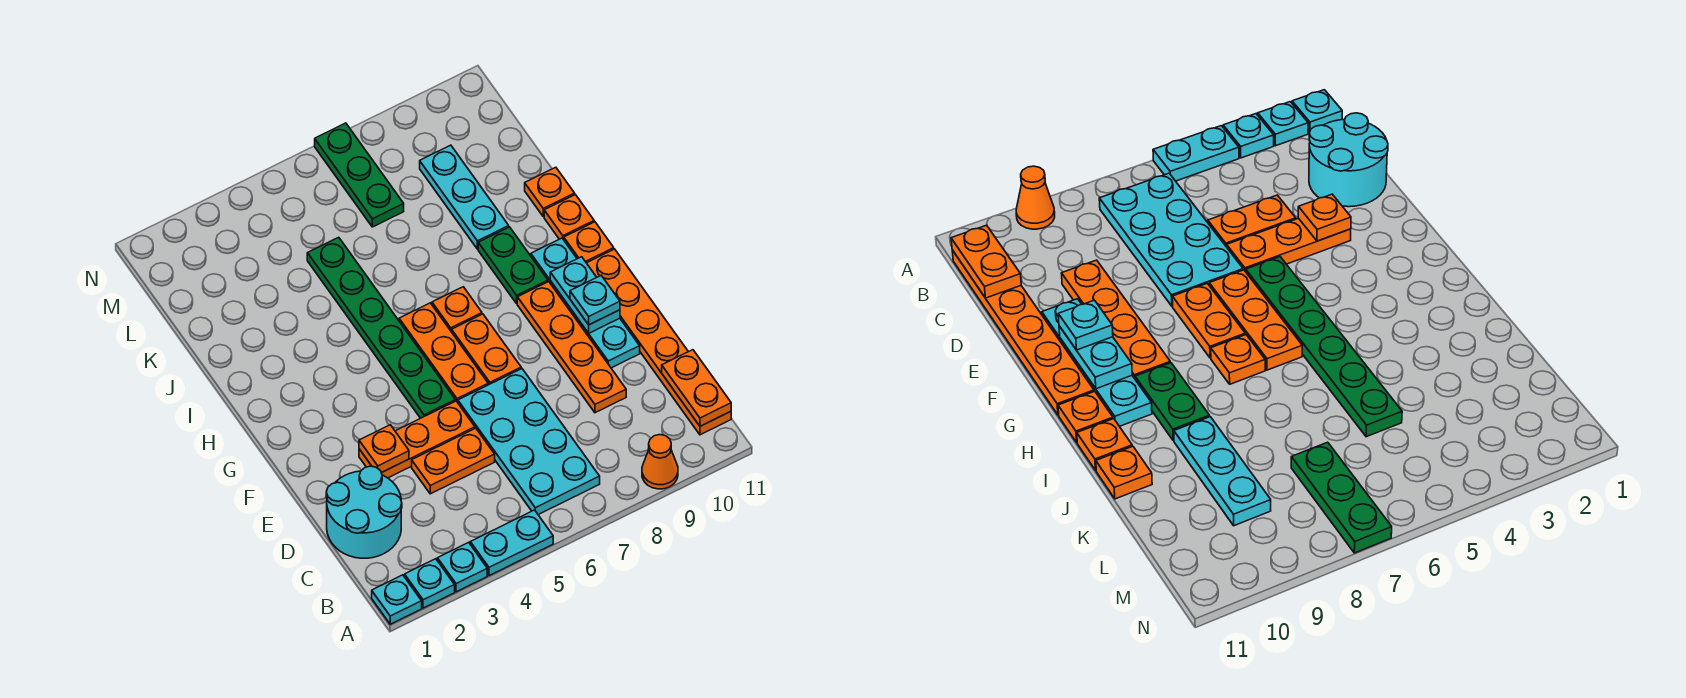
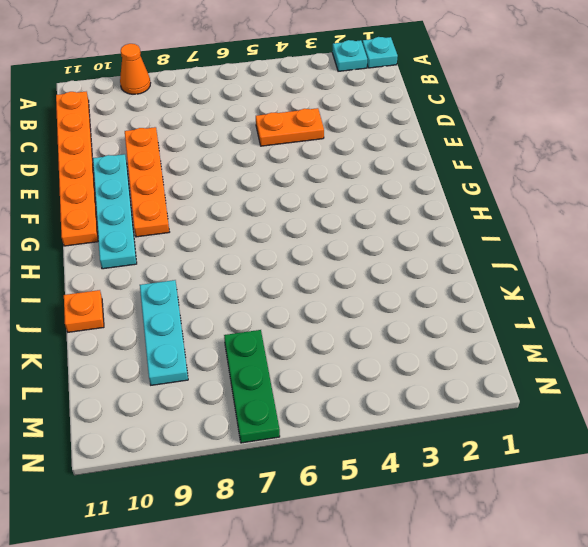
none -> cyan plate A3 level 1
none -> cyan plate A4:A5 level 1
none -> cyan plate B6:E7 level 1

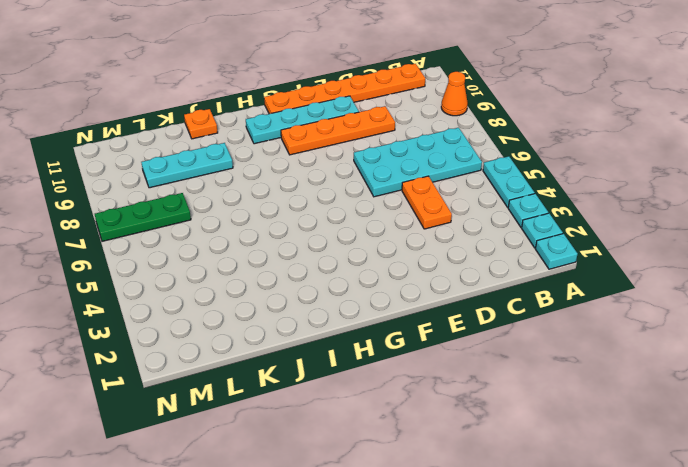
none -> cyan round brick C1:D2 level 1
none -> orange plate E3:E5 level 1
none -> green plate F5:K5 level 1

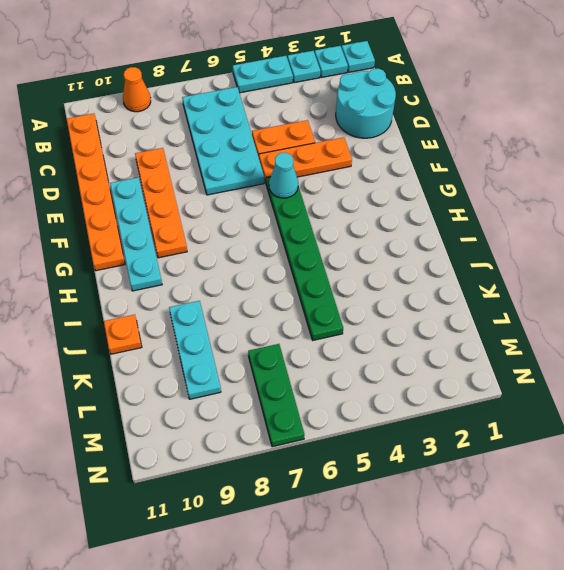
cyan cone F5 level 2 -> none
none -> orange plate F6:H6 level 1
none -> orange plate F7:G7 level 1
none -> orange plate H7 level 1

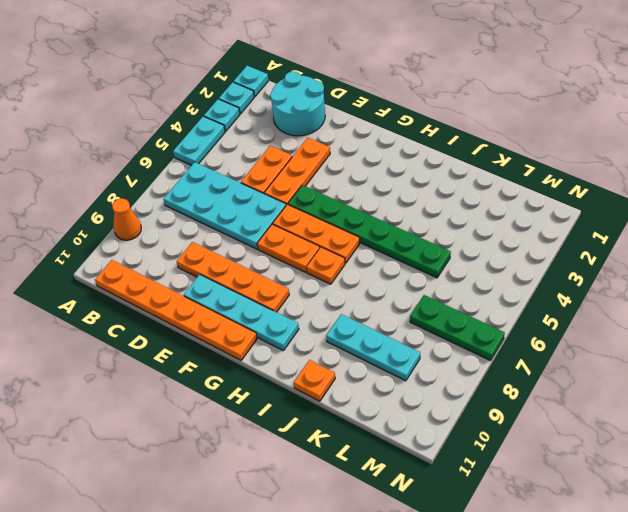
none -> green plate H9:I9 level 1
none -> orange plate H11 level 1
none -> orange plate I11 level 1

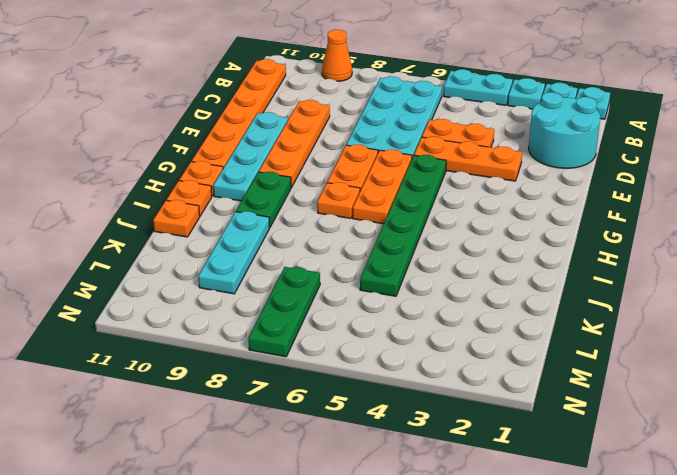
none -> orange plate B11:C11 level 2
none -> orange plate E3 level 2
none -> cyan plate F10:G10 level 2

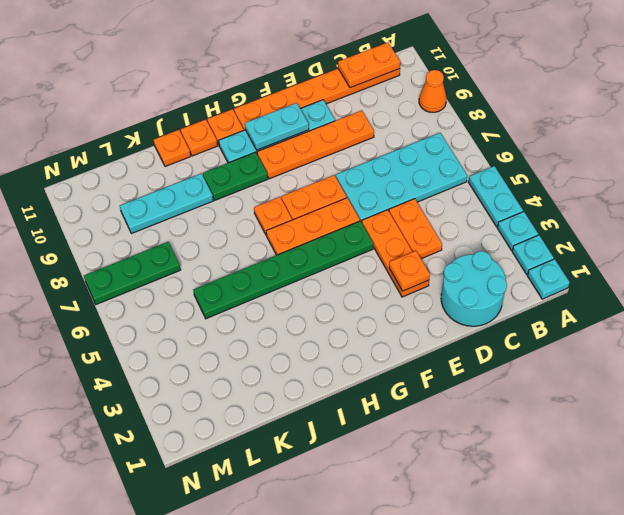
none -> cyan plate F10 level 3

